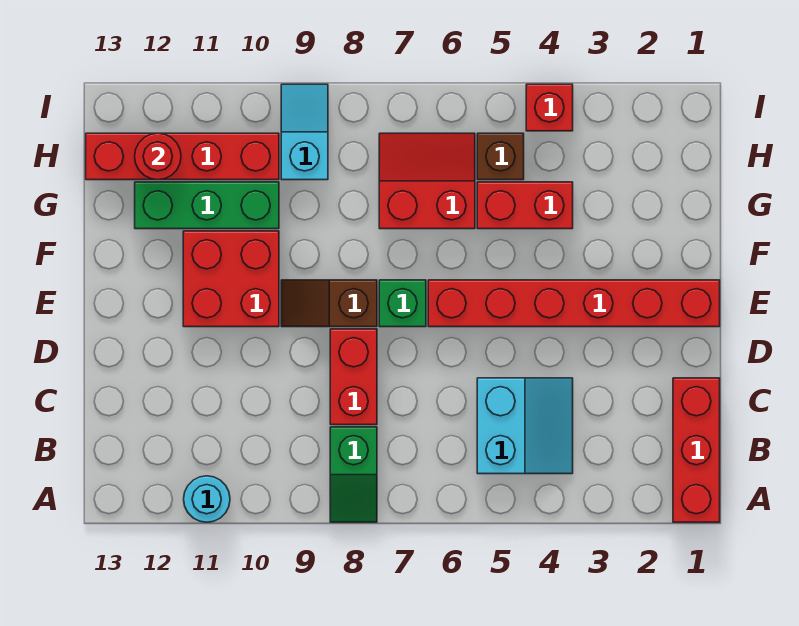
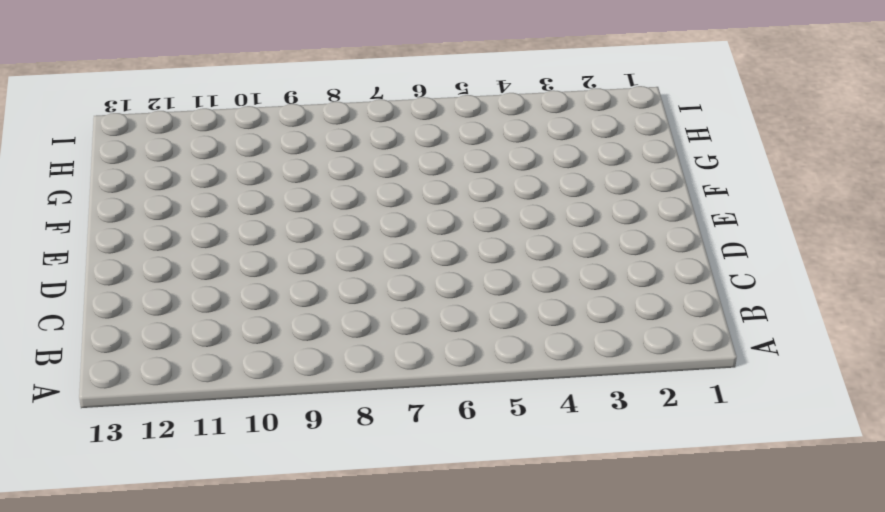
none -> red brick A1:C1 level 1
none -> green slope A8:B8 level 1 top B
none -> cyan round brick A11 level 1

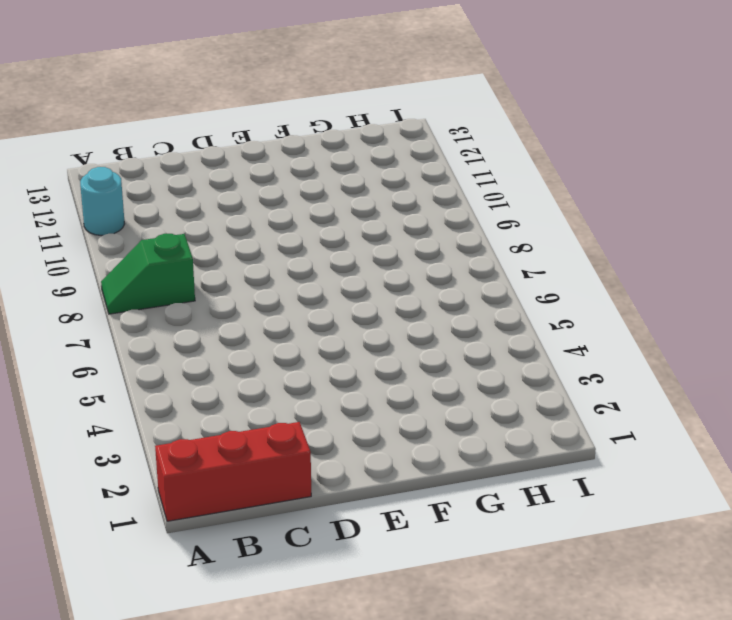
none -> cyan slope B4:C5 level 1 top 5
none -> red brick C8:D8 level 1
none -> red brick E1:E6 level 1

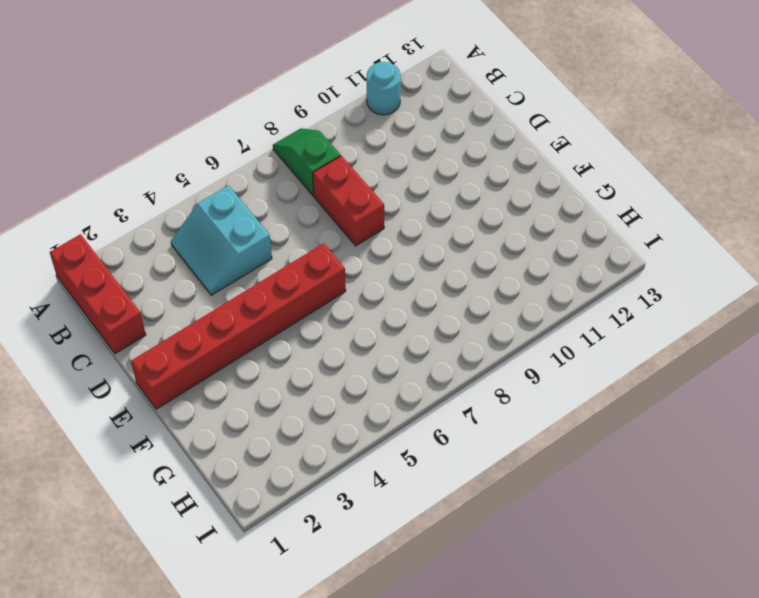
none -> green brick E7 level 1
none -> brown slope E8:E9 level 1 top 8
none -> red brick E10:F11 level 1

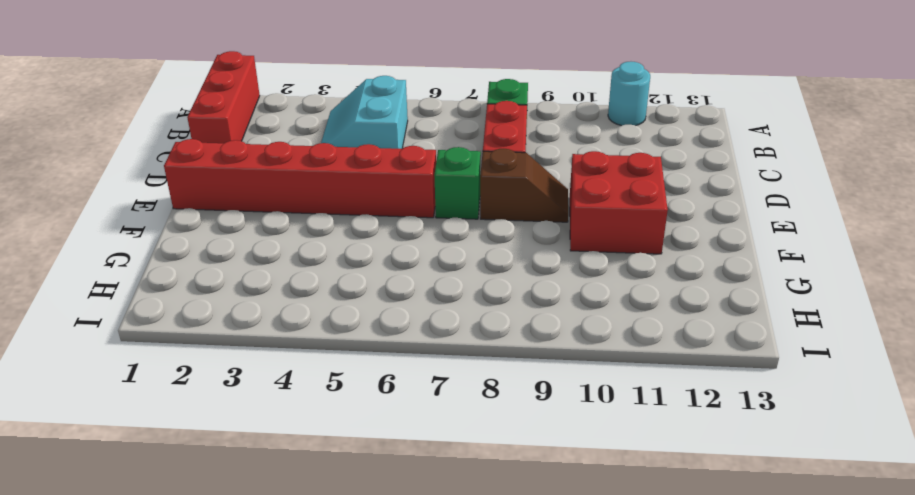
none -> red brick G4:G5 level 1
none -> red slope G6:H7 level 1 top G
none -> green brick G10:G12 level 1

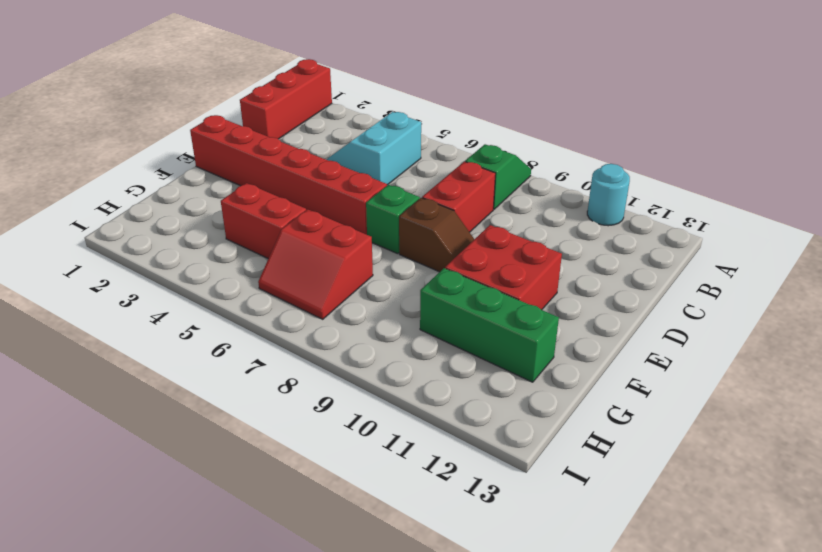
none -> brown brick H5 level 1
none -> cyan slope H9:I9 level 1 top H
none -> red brick H10:H13 level 1

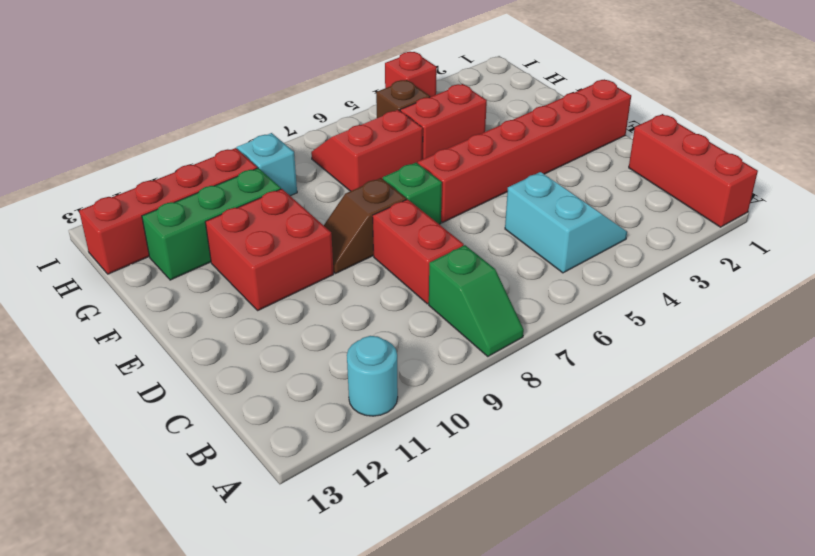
none -> red round brick H12 level 2

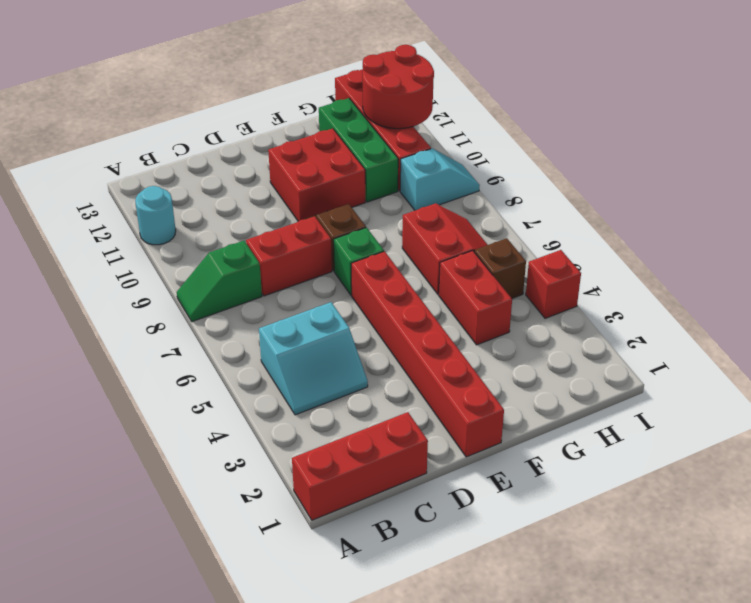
red round brick H11:I12 level 2 -> red round brick H12 level 2

